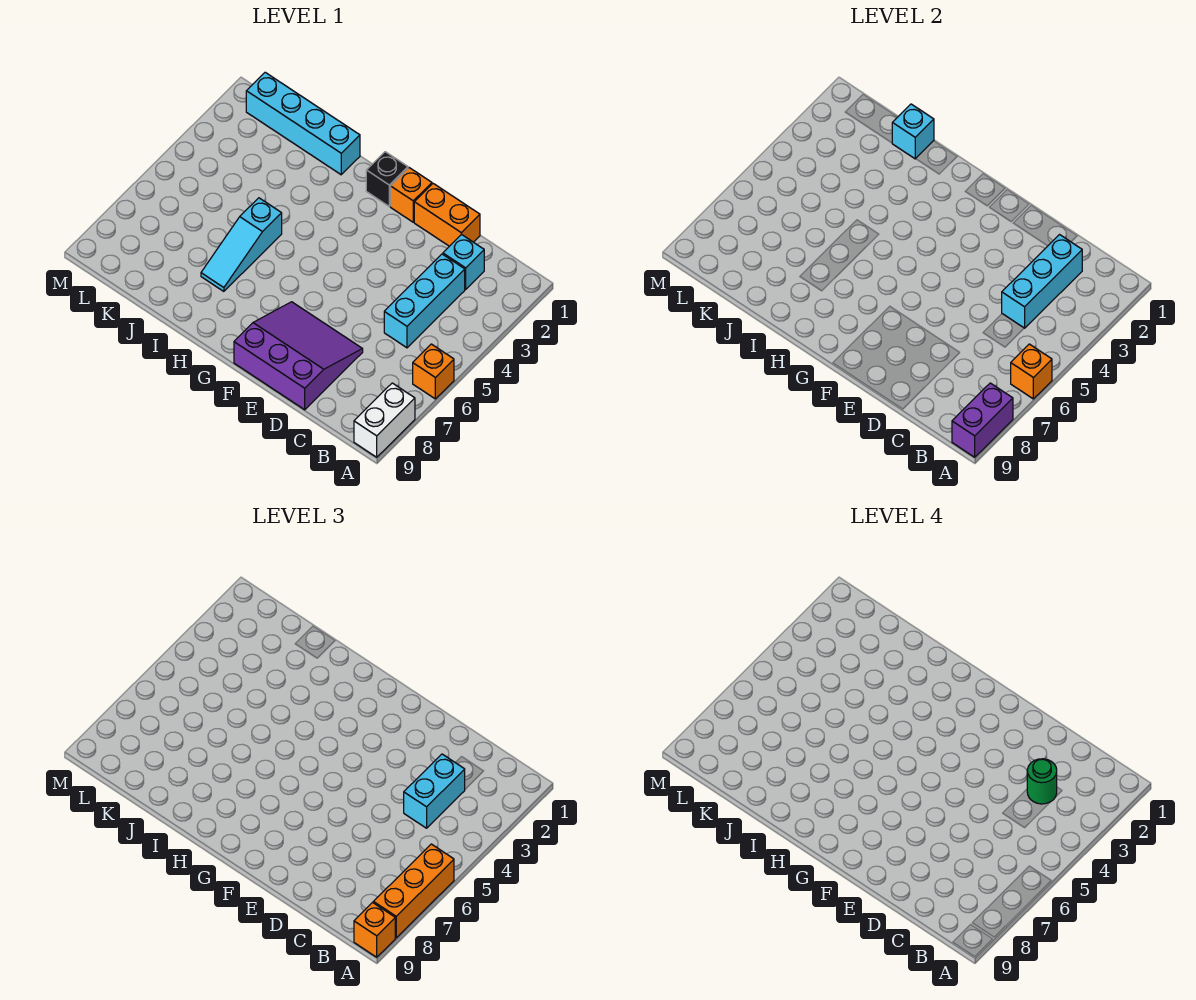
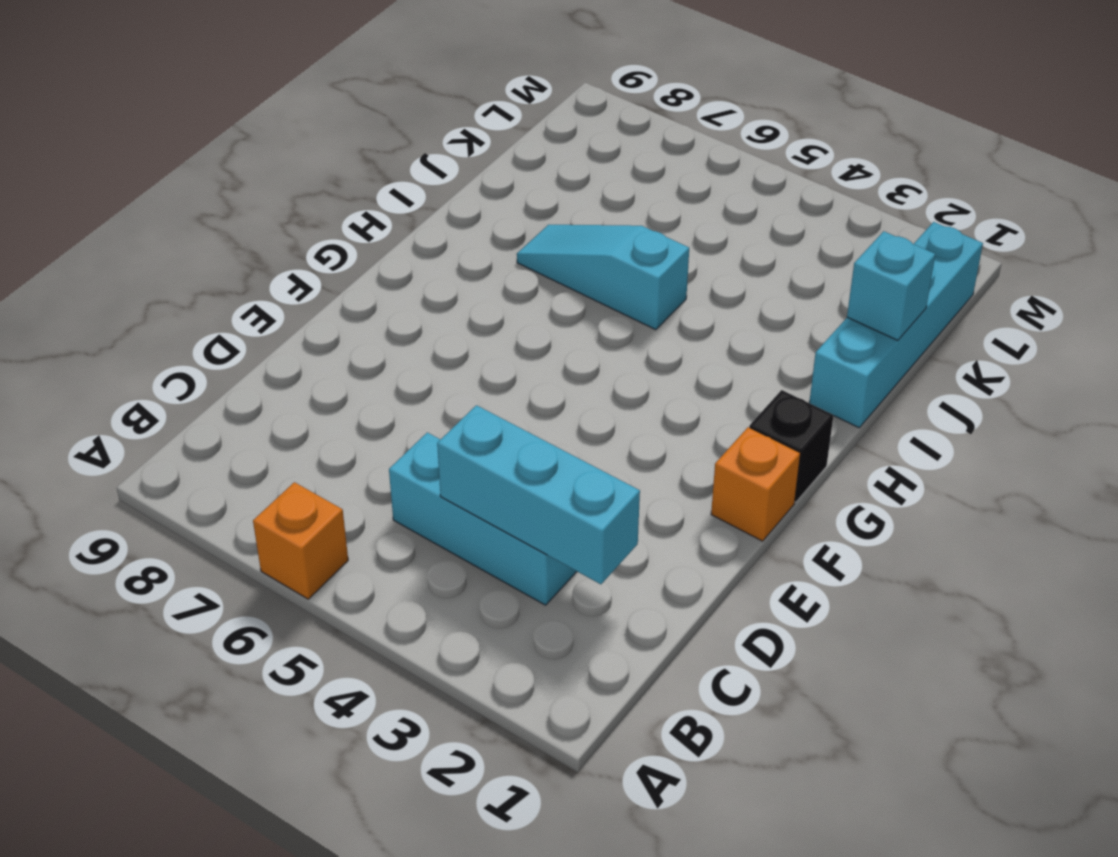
none -> white brick A8:A9 level 1
none -> cyan brick C2 level 1
none -> orange brick D1:E1 level 1

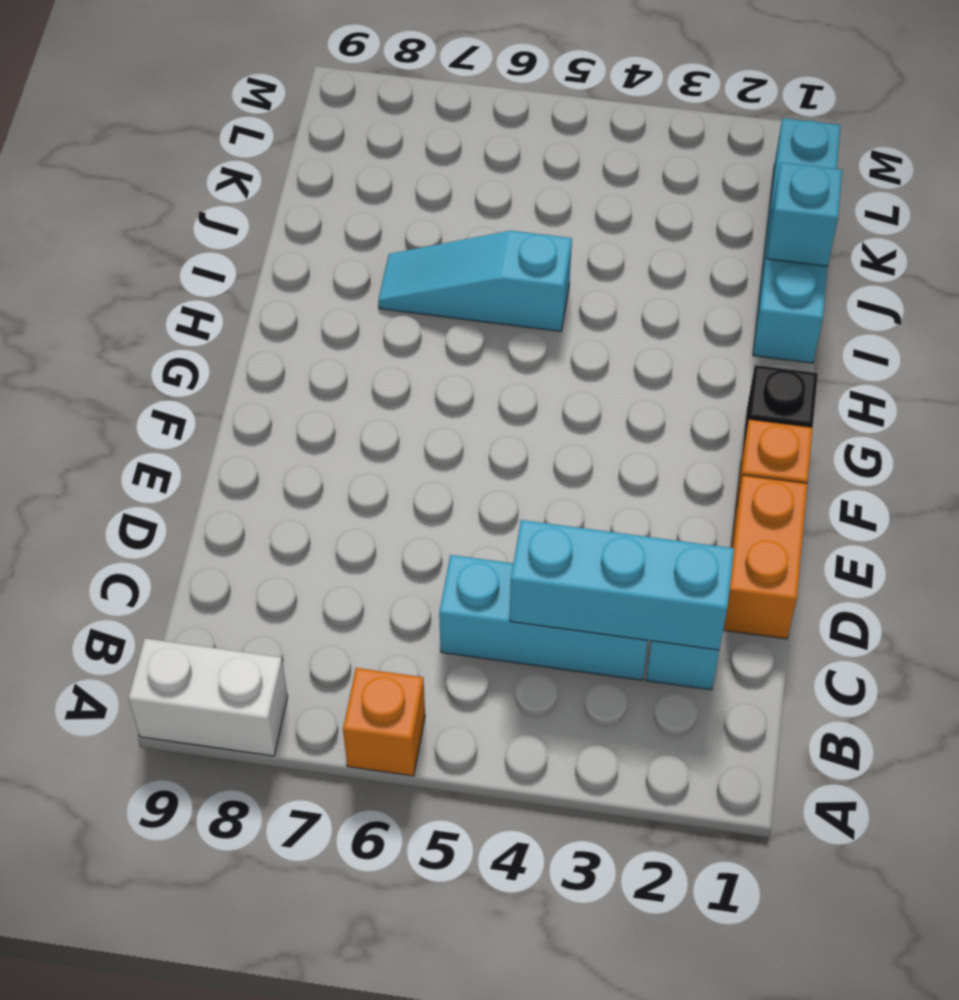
none -> purple slope D7:F9 level 1 top 9
none -> orange brick A6 level 2
none -> purple brick A8:A9 level 2

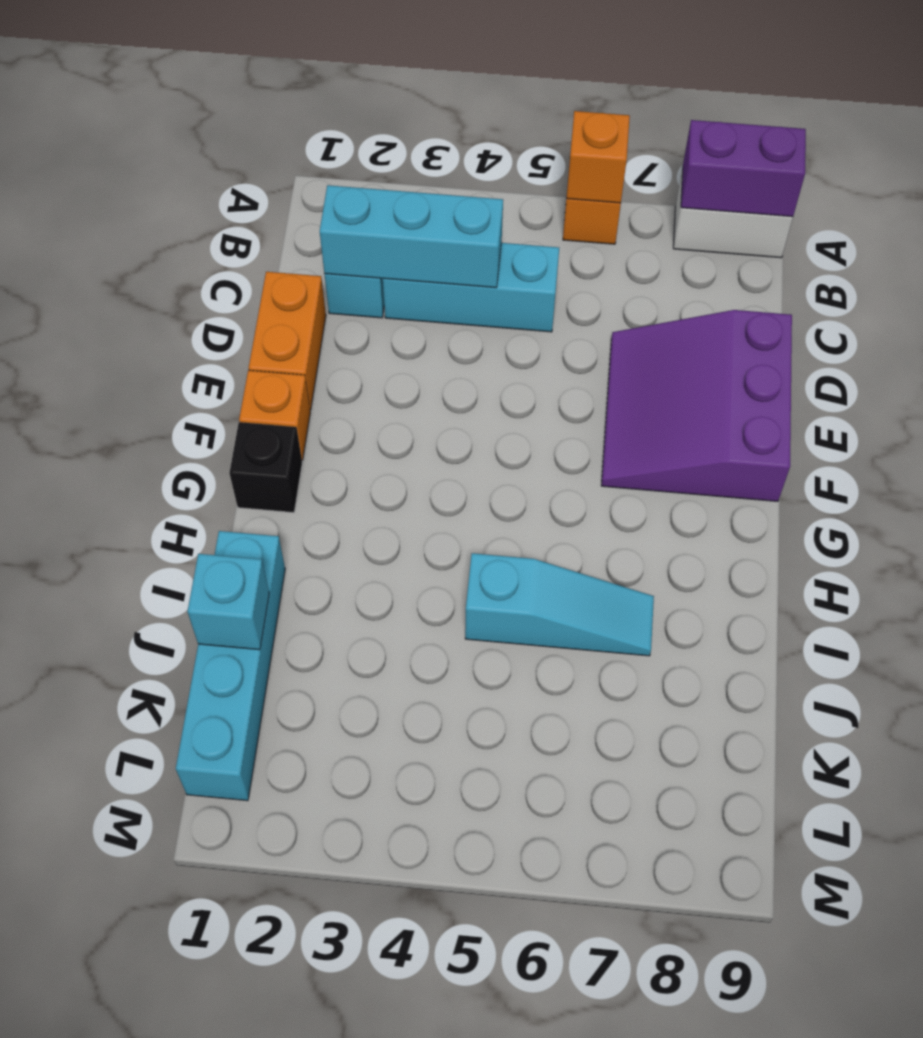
none -> orange brick A6:A8 level 3
none -> orange brick A9 level 3
none -> cyan brick C3:C4 level 3

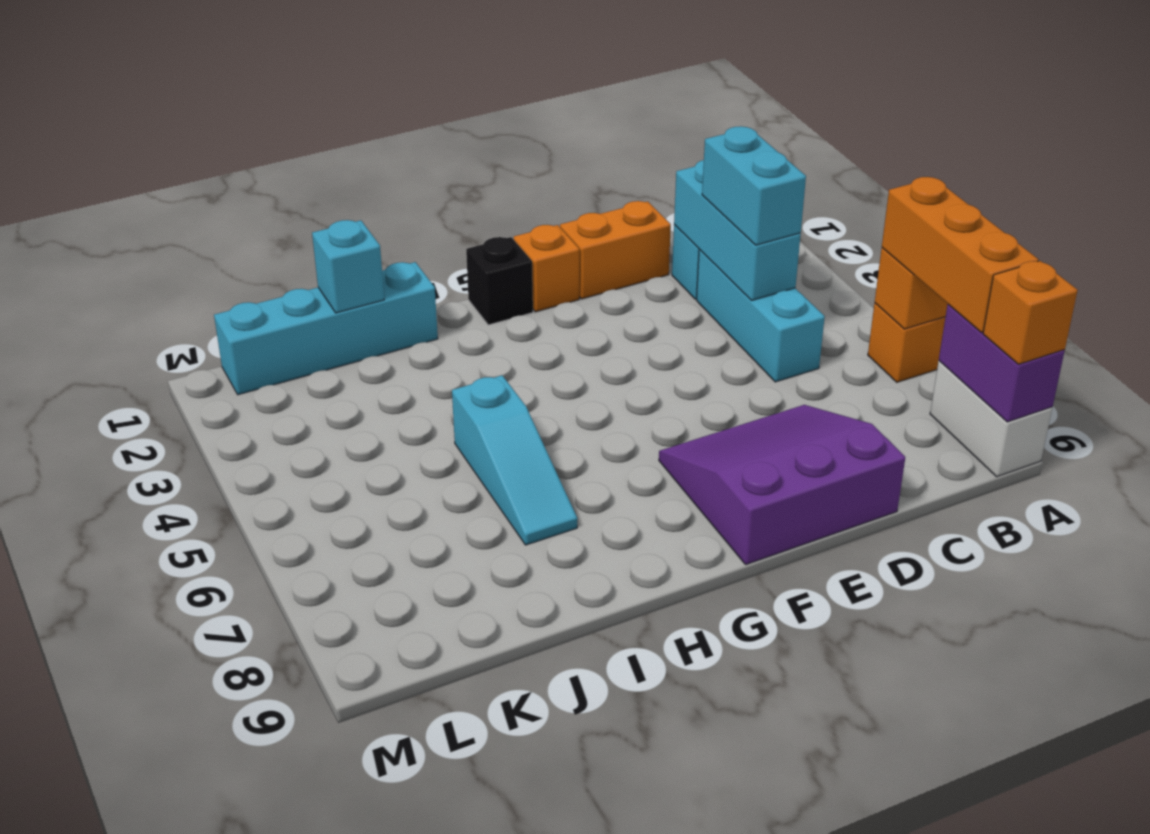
none -> green round brick C3 level 4

